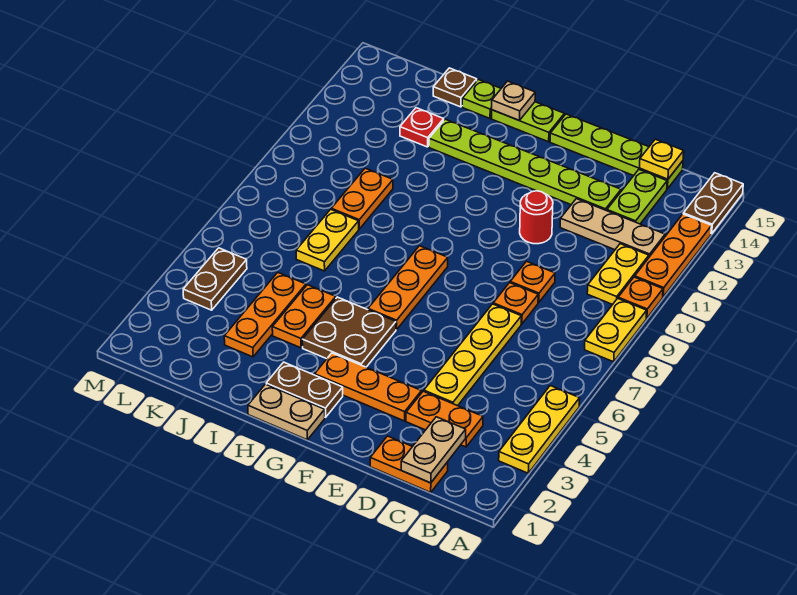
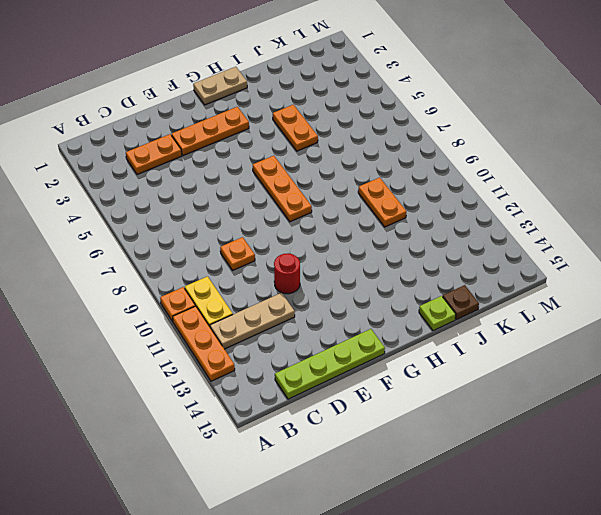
none -> yellow plate A3:A5 level 1
none -> yellow plate A8:A9 level 1
none -> brown plate A14:A15 level 1
none -> orange plate C1:D1 level 1

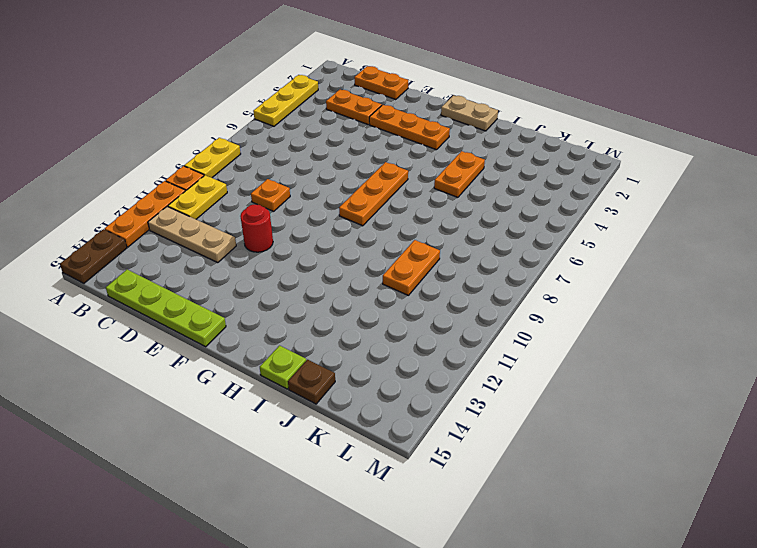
none -> lime plate C13:C14 level 1
none -> yellow plate D4:D7 level 1
none -> orange plate D8 level 1
none -> lime plate D13:I13 level 1

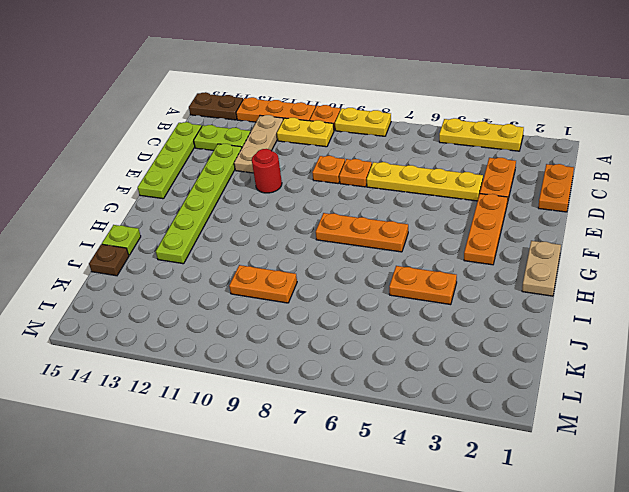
none -> brown plate G2:H2 level 1
none -> brown plate G4:H5 level 1
none -> lime plate G15:H15 level 1
none -> orange plate J3:J5 level 1

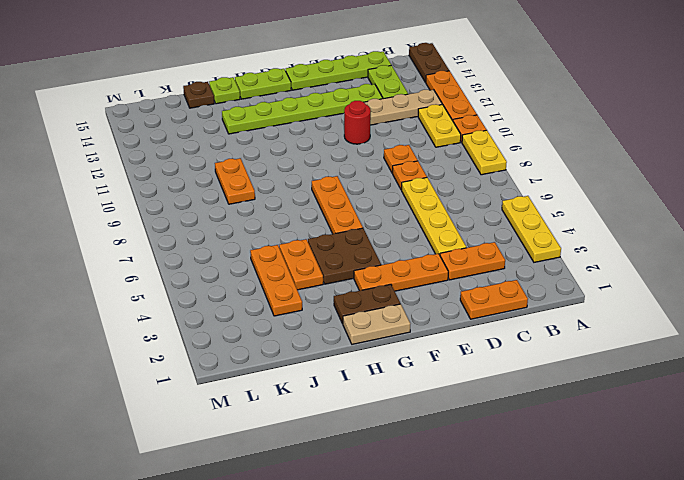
none -> yellow plate J7:J8 level 1
none -> red plate J13 level 1
none -> brown plate L4:L5 level 1
none -> tan plate C1:C2 level 2

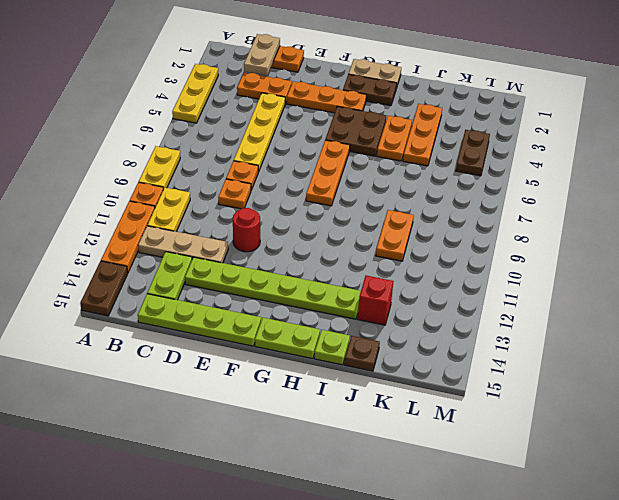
red brick J13 level 1 -> red plate J13 level 1
none -> yellow plate J7:J8 level 1
none -> yellow plate C15 level 2
none -> tan plate H15 level 2

